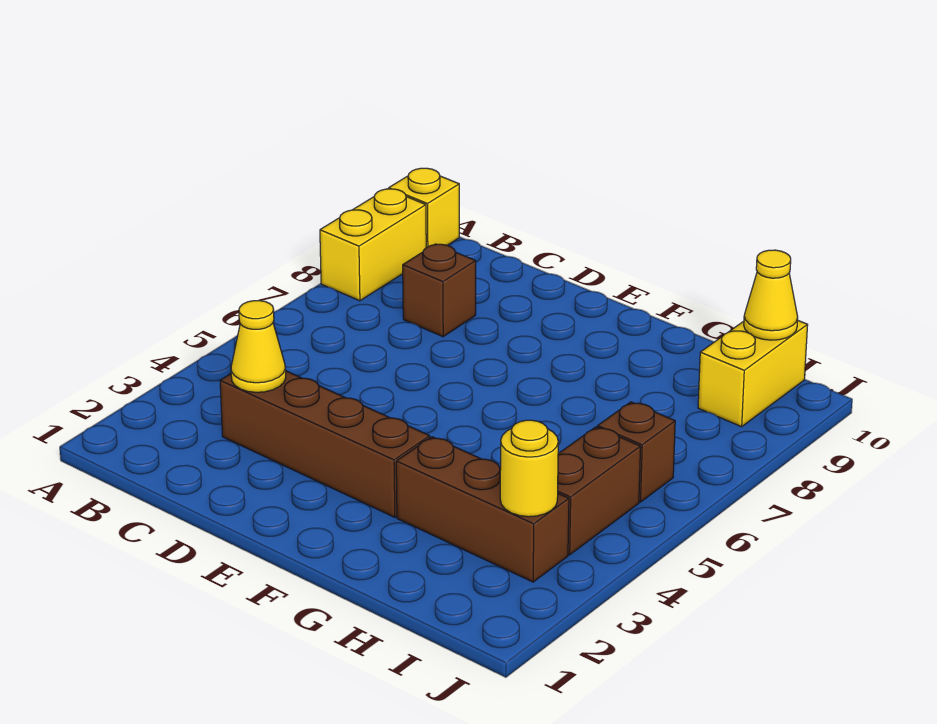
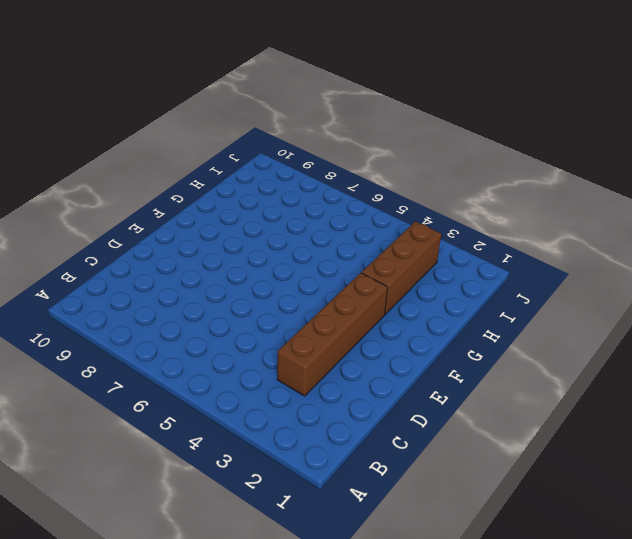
none -> yellow brick A8:A9 level 1
none -> yellow brick A10 level 1

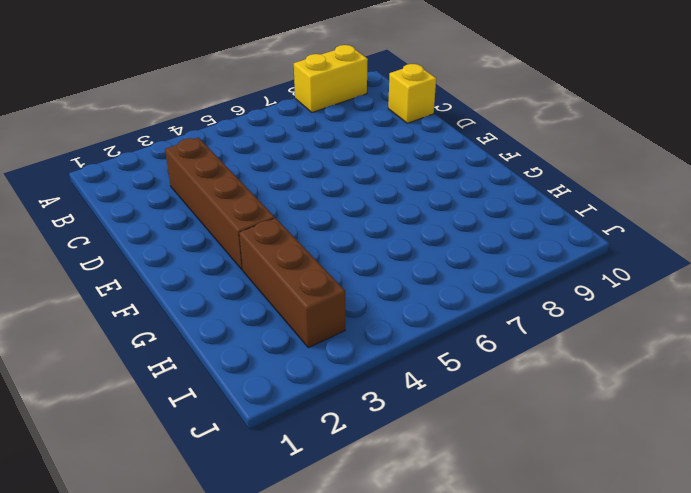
yellow brick C10 level 1 -> yellow brick A10 level 1
none -> brown brick C8 level 1
none -> brown brick I4:I5 level 1

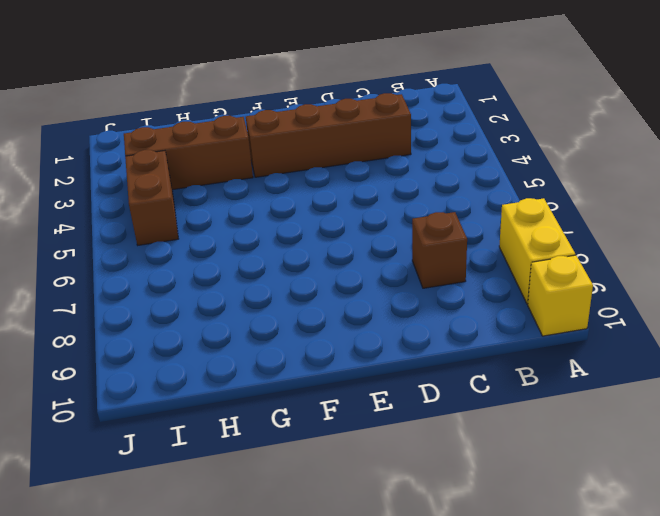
none -> brown brick I6 level 1
none -> yellow brick I9:I10 level 1

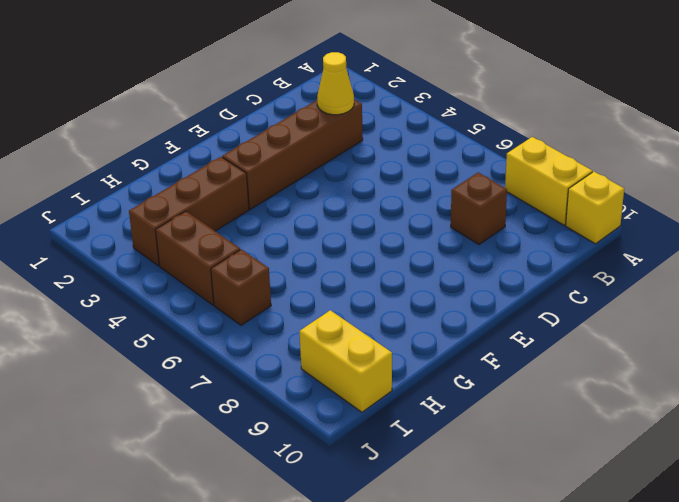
none -> yellow round brick I3 level 2
none -> yellow cone I10 level 2

